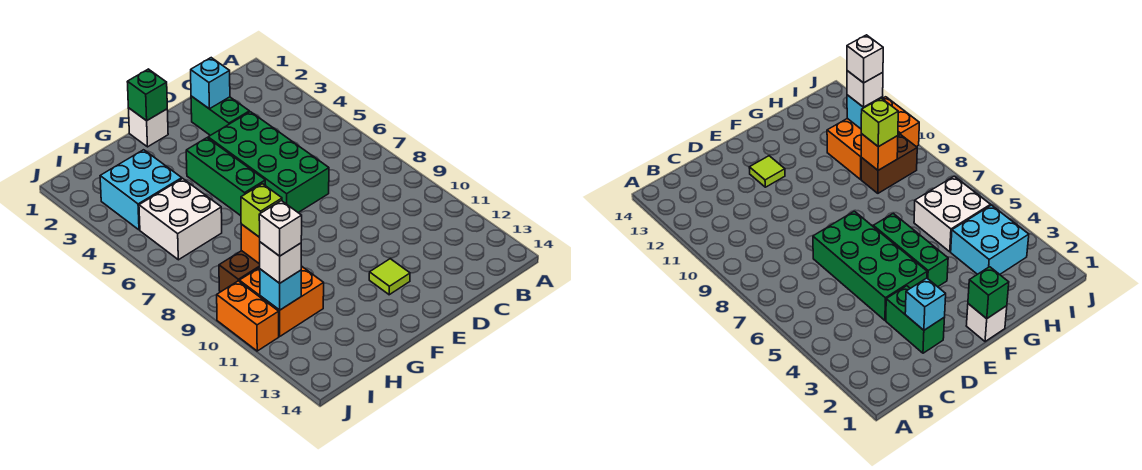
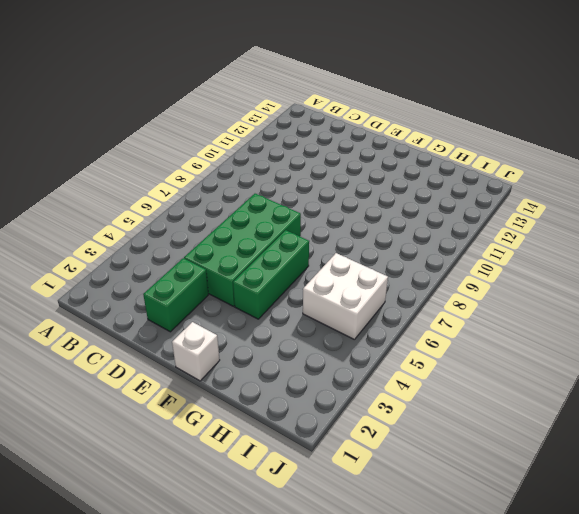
none -> lime tile E12 level 1
none -> cyan brick H3:I4 level 1
none -> brown brick H9:I9 level 1

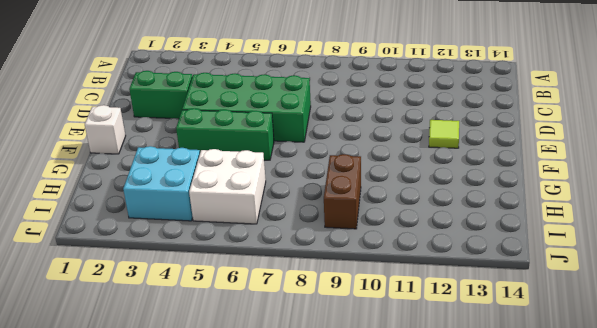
none -> orange brick H10:I11 level 1
none -> orange brick J10:J11 level 1
none -> cyan brick D2 level 2

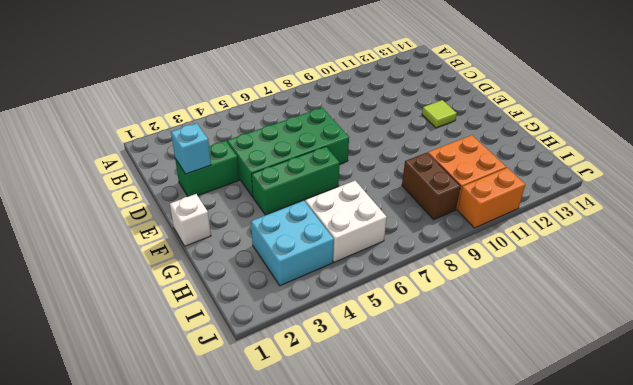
none -> green brick F1 level 2
none -> orange brick H9 level 2
none -> cyan brick I11 level 2

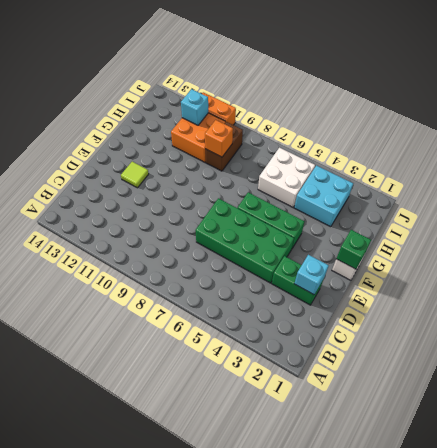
none -> lime brick H9 level 3
none -> white brick I11 level 3
none -> white brick I11 level 4

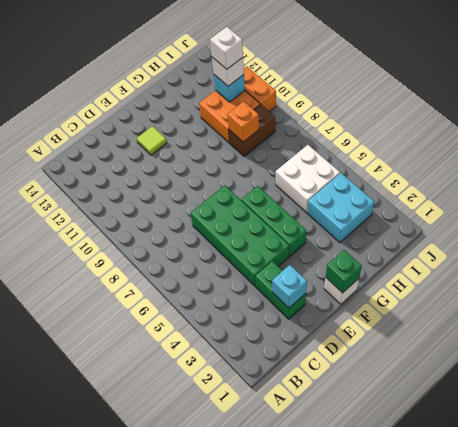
none -> lime brick H9 level 3

